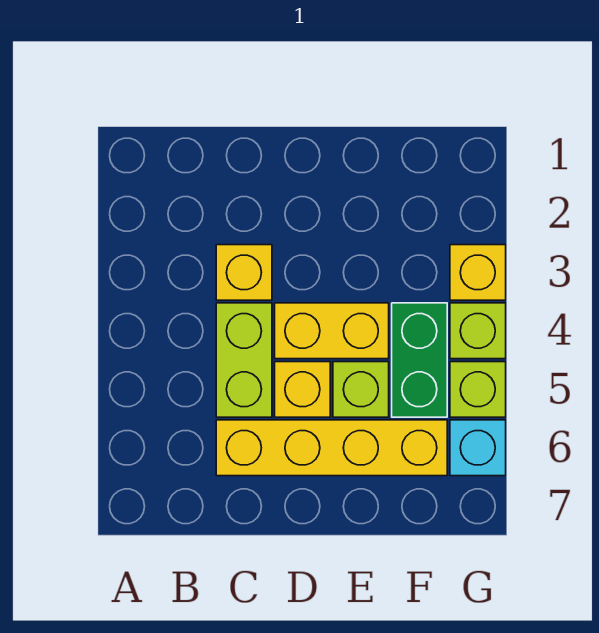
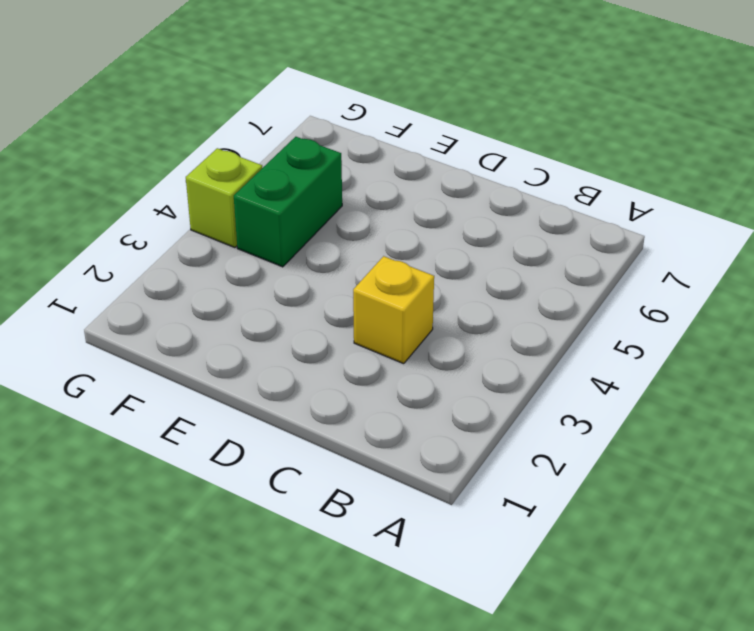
none -> lime brick C4:C5 level 1
none -> yellow brick C6:F6 level 1

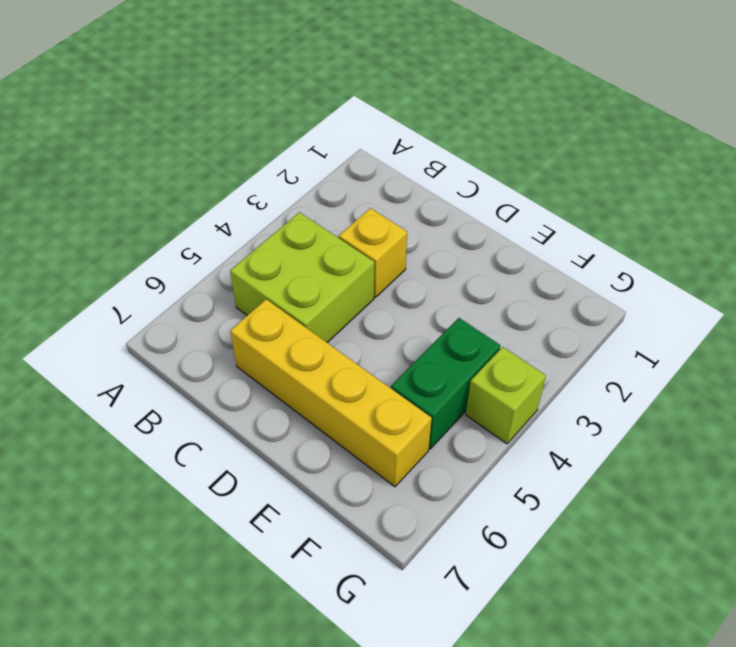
lime brick B4:C5 level 1 -> lime brick C4:C5 level 1
none -> yellow brick D4:E4 level 1
none -> yellow brick D5 level 1

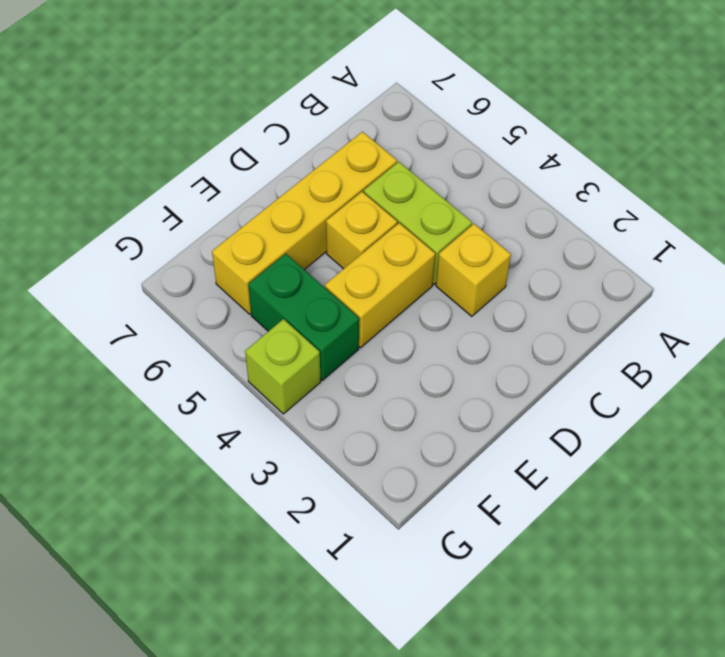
none -> lime brick E5 level 1
none -> yellow brick G3 level 1

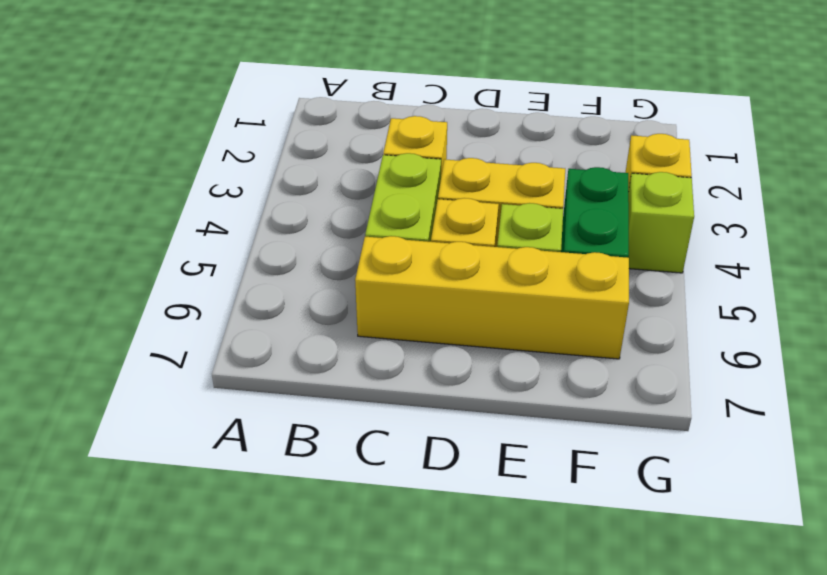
none -> lime brick G5 level 1
none -> cyan brick G6 level 1

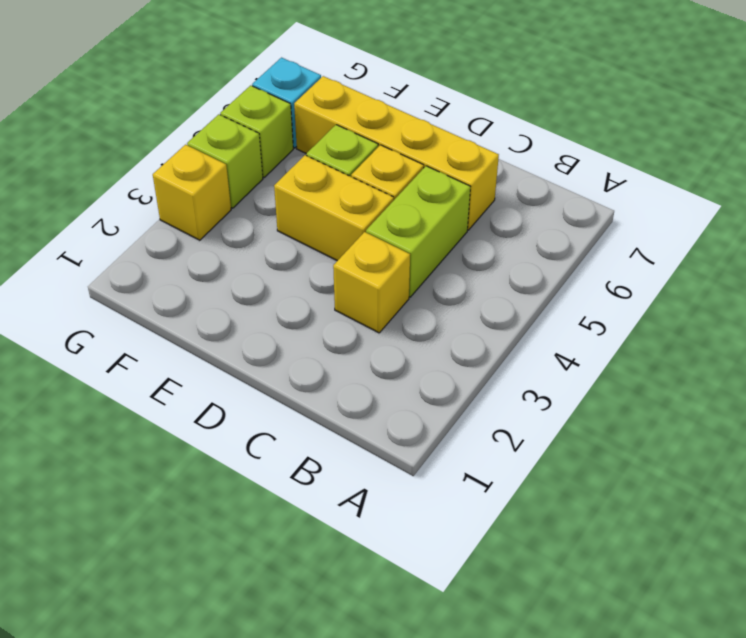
none -> green brick F4:F5 level 1

